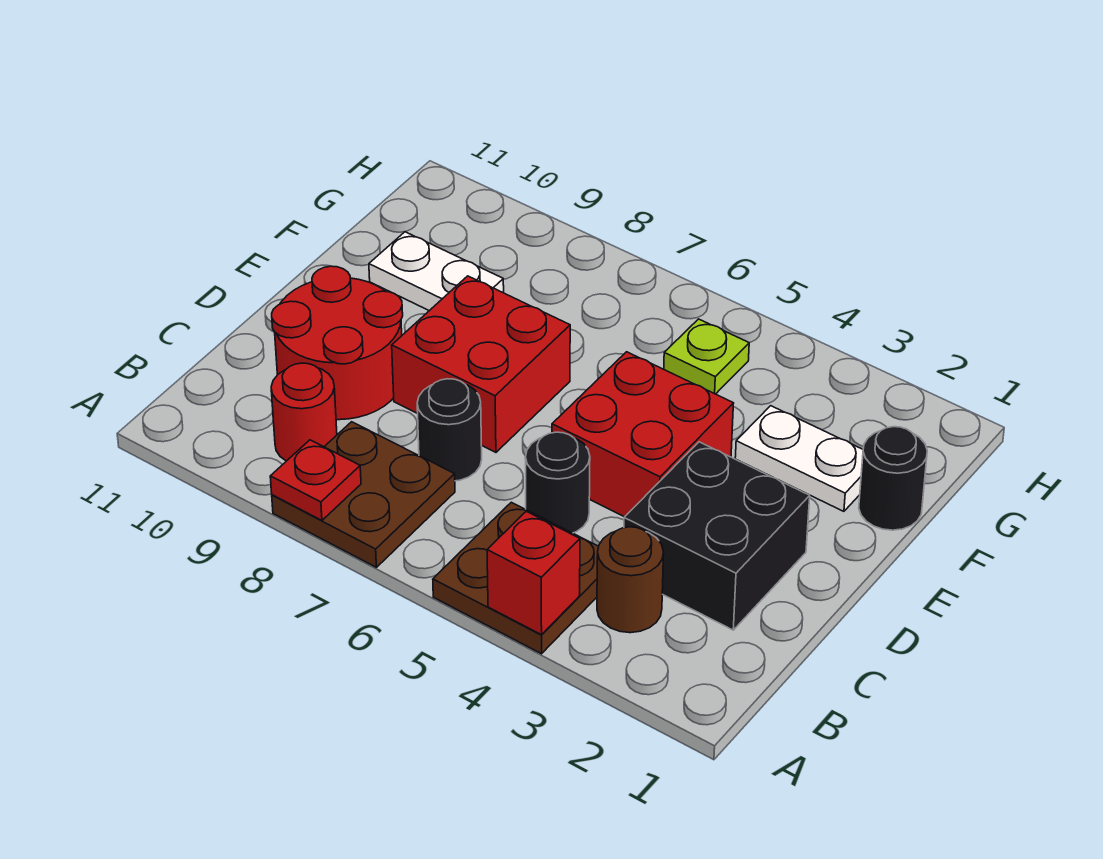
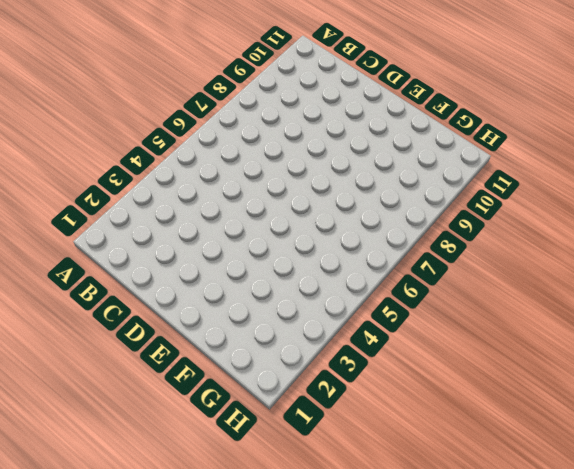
none -> brown plate A4:B5 level 1
none -> brown plate A7:B8 level 1
none -> brown round brick B3 level 1

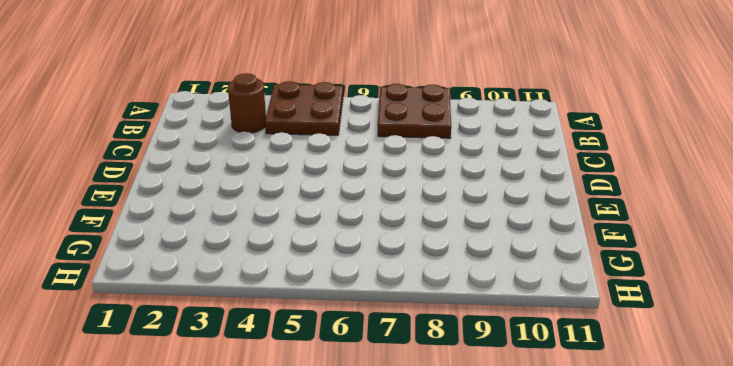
none -> red round brick B9 level 1
none -> black brick C2:D3 level 1
none -> black round brick C5 level 1

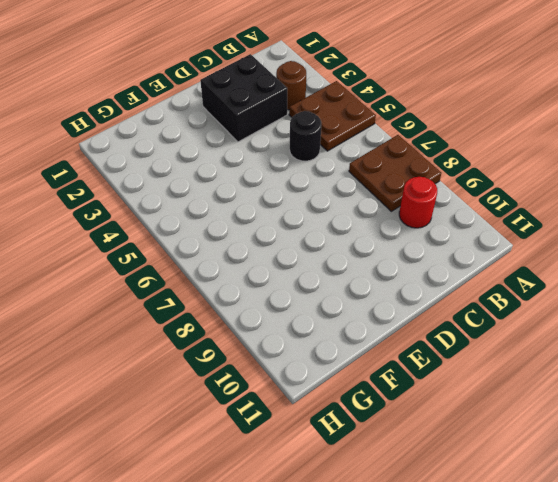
none -> black round brick C7 level 1
none -> red round brick C9:D10 level 1
none -> red brick D4:E5 level 1

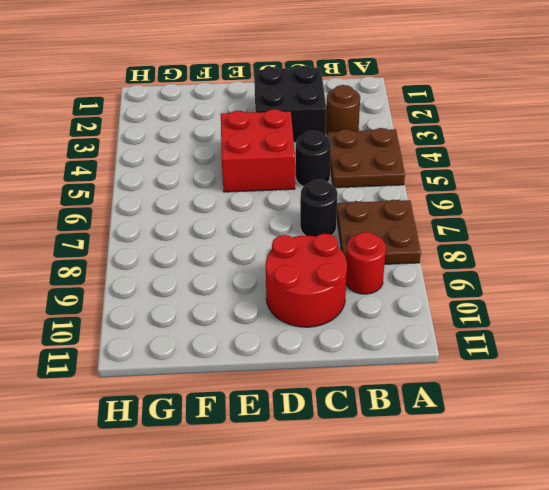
none -> red brick D7:E8 level 1
none -> black round brick F1 level 1
none -> white plate F2:F3 level 1

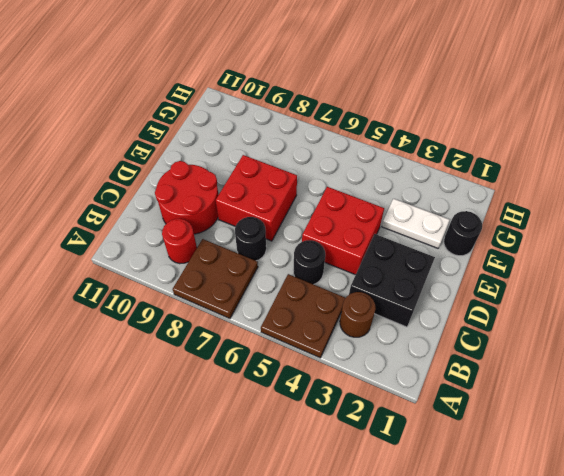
none -> white plate F9:F10 level 1
none -> lime plate G5 level 1
none -> red brick A4 level 2

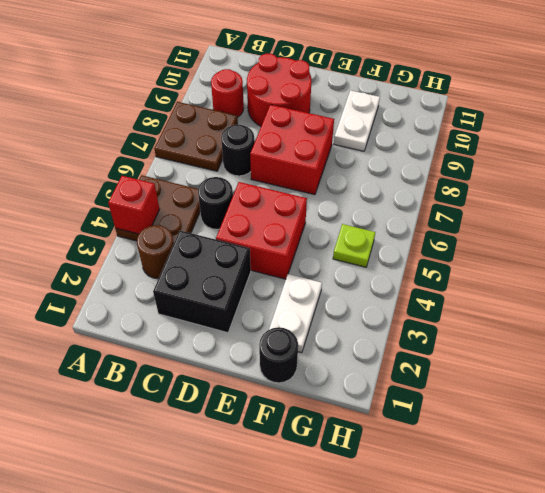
none -> red plate A8 level 2

